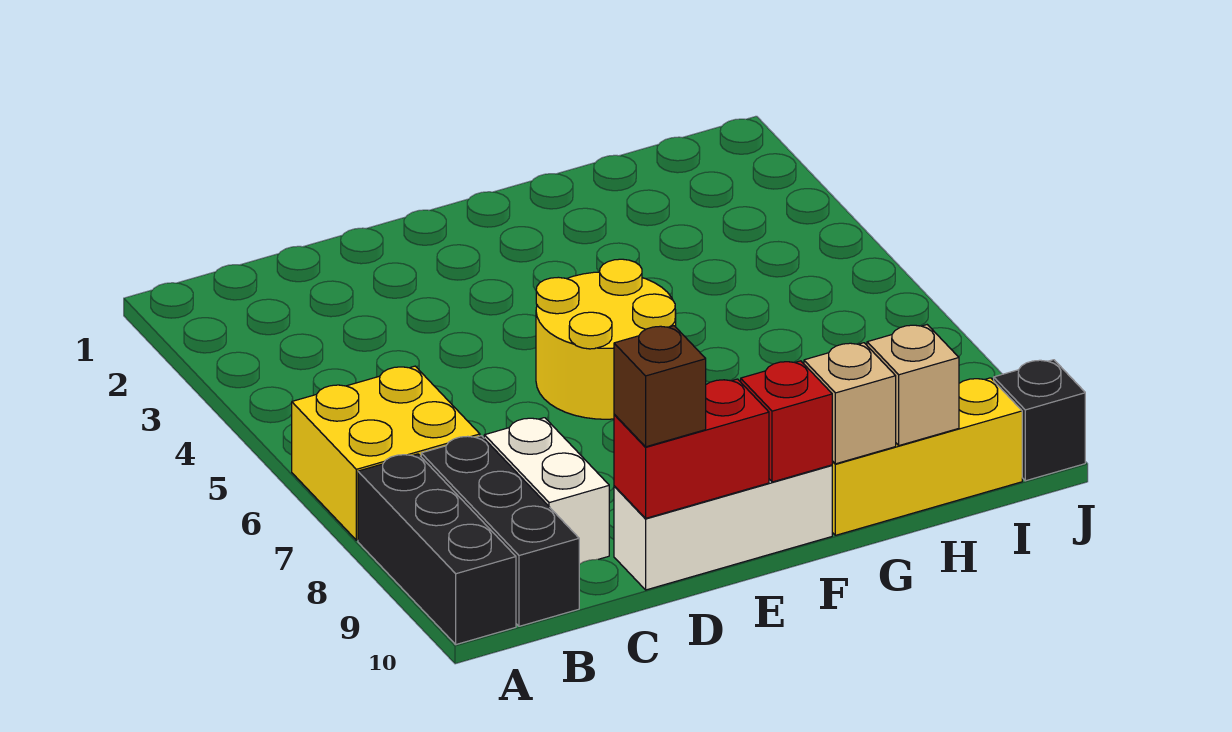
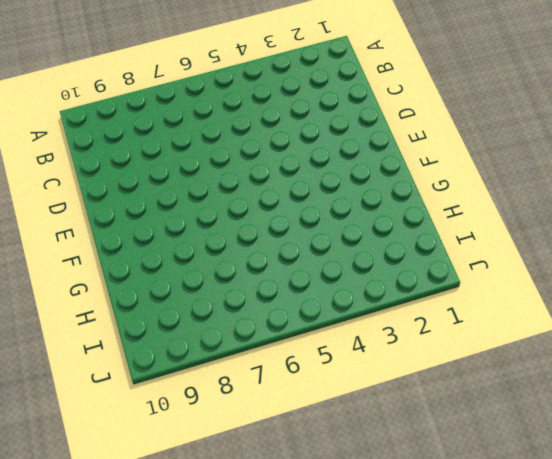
none -> yellow brick A6:B7 level 1
none -> black brick A8:A10 level 1
none -> black brick B8:B10 level 1

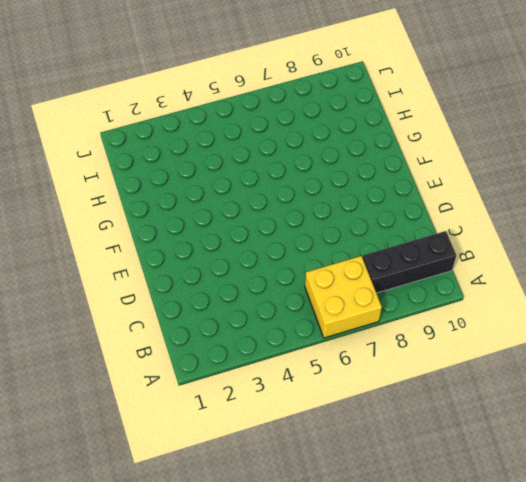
none -> black brick A8:A10 level 1
none -> white brick C8:C9 level 1
none -> white brick D10:F10 level 1

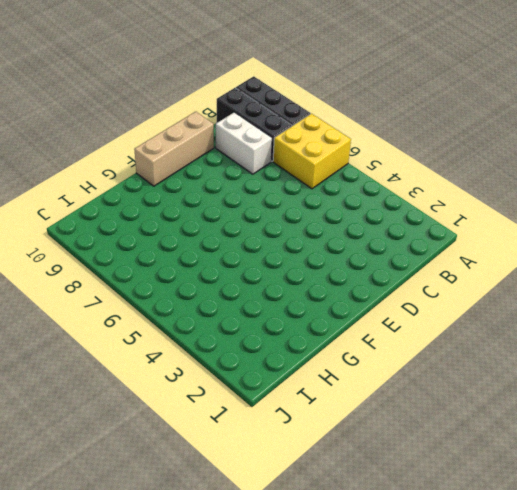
tan brick D10:F10 level 1 -> white brick D10:F10 level 1
none -> yellow round brick E5:F6 level 1
none -> yellow brick G10:I10 level 1
none -> black brick J10 level 1

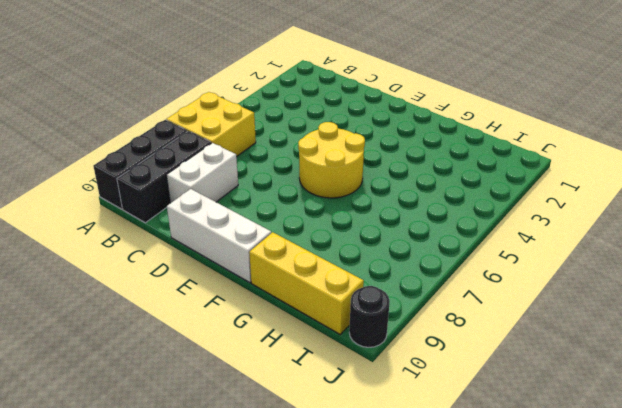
black round brick J10 level 1 -> black brick J10 level 1
none -> red brick D10:E10 level 2
none -> red brick F10 level 2
none -> tan brick G10 level 2

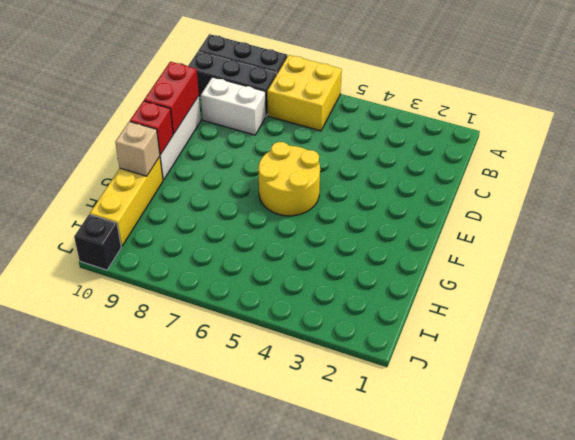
none -> tan brick H10 level 2
none -> brown brick D10 level 3

